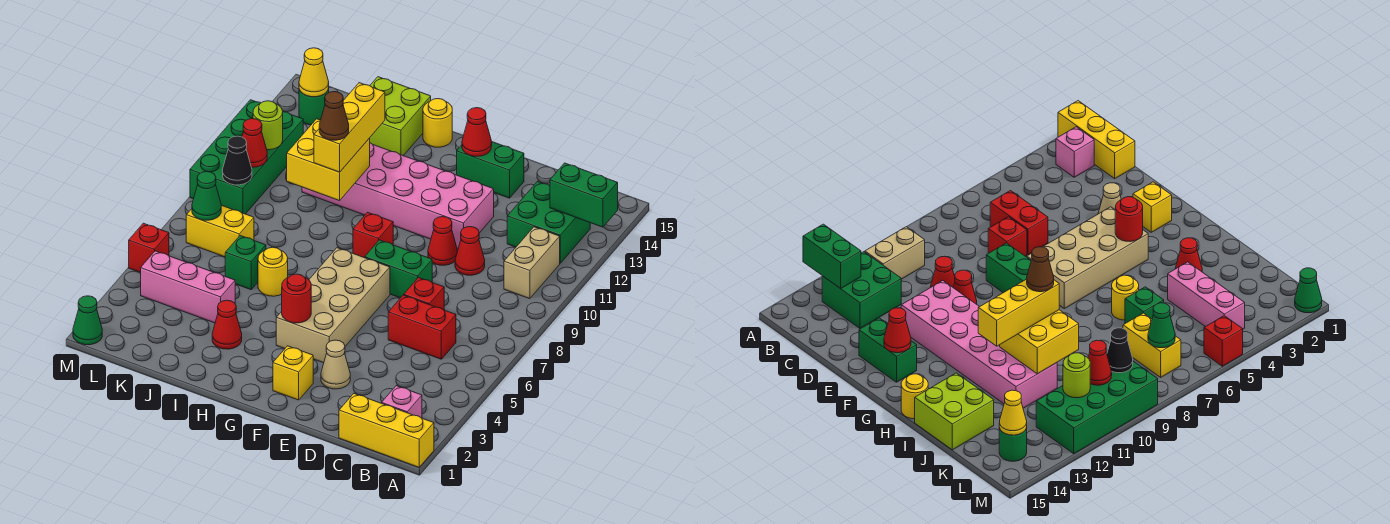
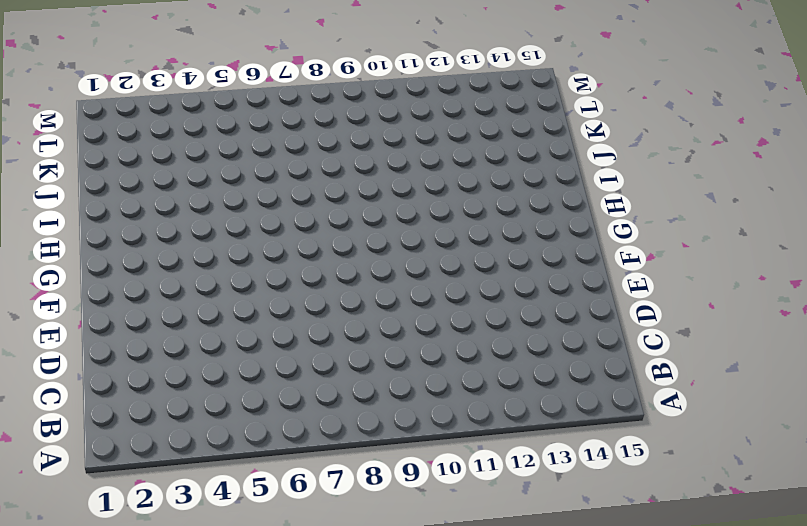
none -> yellow brick A1:C1 level 1
none -> pink brick B2 level 1
none -> tan brick B10:B11 level 1
none -> green brick B12:C13 level 1

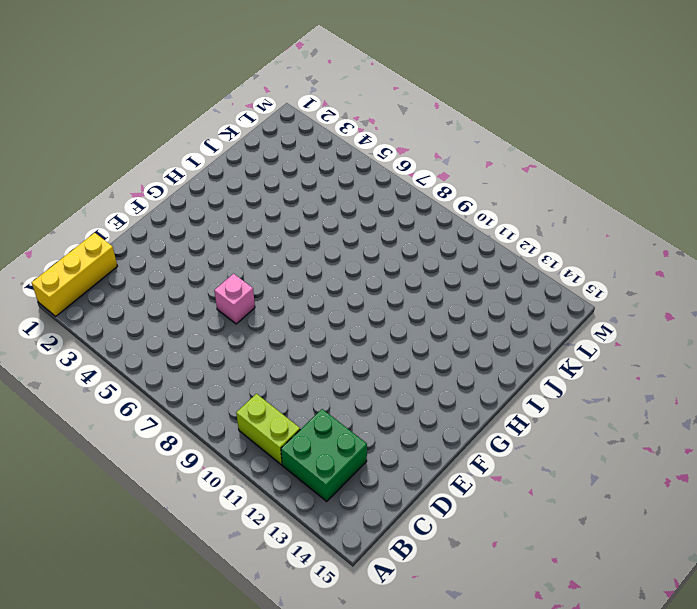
lime brick B10:B11 level 1 -> tan brick B10:B11 level 1
pink brick E6 level 1 -> pink brick B2 level 1
none -> red brick C6:D6 level 1
none -> red brick D7 level 1
none -> red cone D10 level 1
none -> tan cone E3 level 1

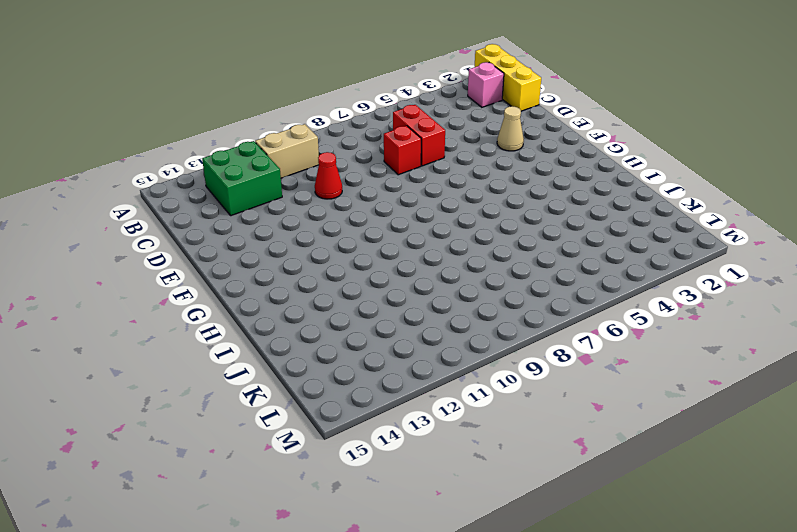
none -> green brick E8:F8 level 1
none -> red cone E10 level 1
none -> pink brick E11:J12 level 1
none -> green brick E14:F14 level 1

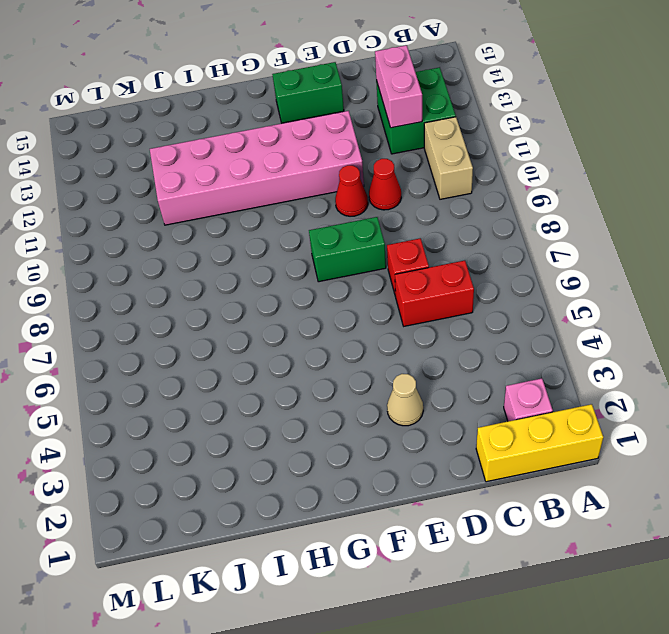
pink brick C12:C13 level 2 -> none
none -> yellow brick F2 level 1
none -> tan brick F4:G7 level 1
none -> red brick G9 level 1
none -> yellow round brick H15 level 1

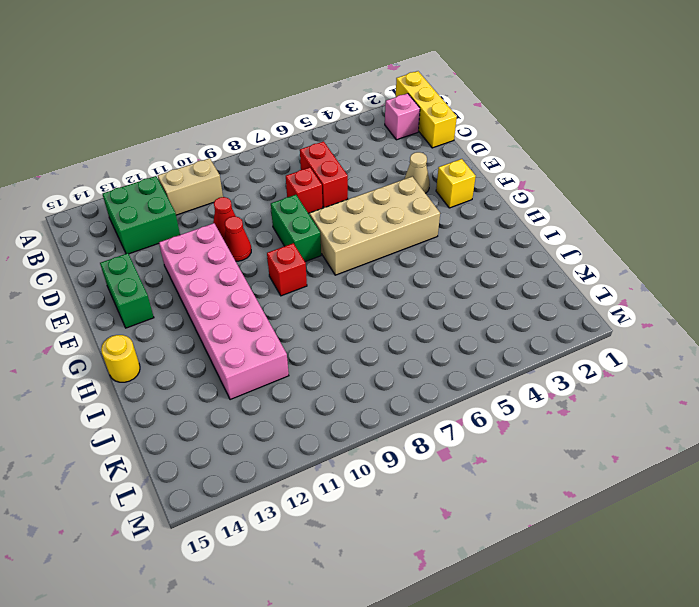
none -> red cone I3 level 1
none -> yellow round brick I6 level 1
none -> lime brick I14:J15 level 1
none -> pink brick J4:L4 level 1

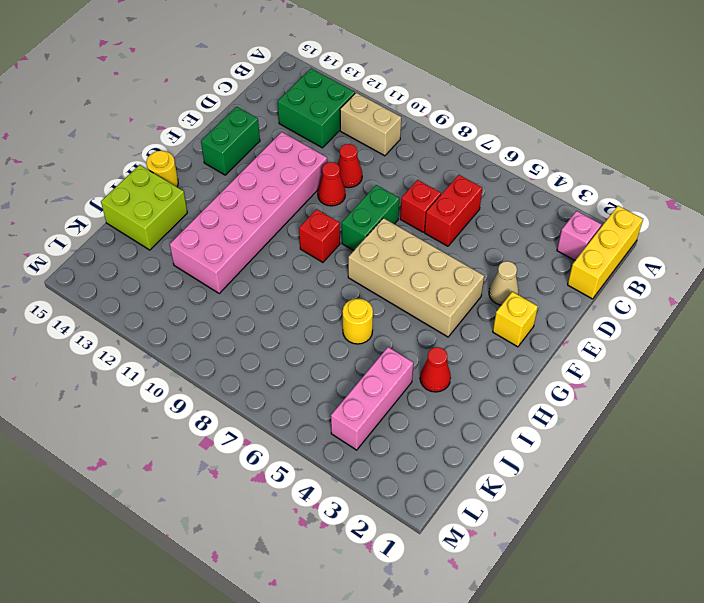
none -> green brick J6 level 1
none -> yellow brick K7:L7 level 1
none -> green brick L9:M12 level 1
none -> green round brick L14 level 1

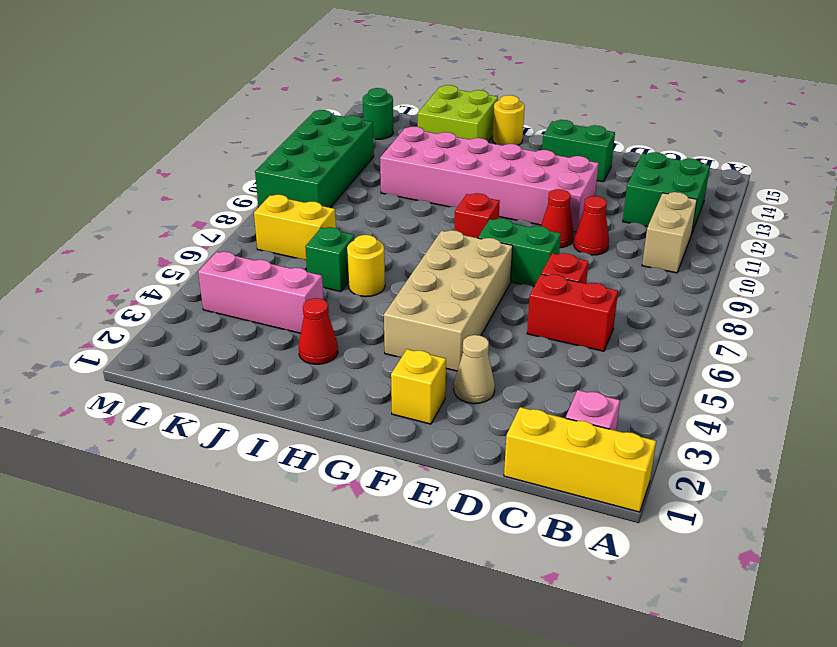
none -> green cone M1 level 1
none -> red brick M5 level 1
none -> green brick A13:B13 level 2
none -> red cone F14 level 2

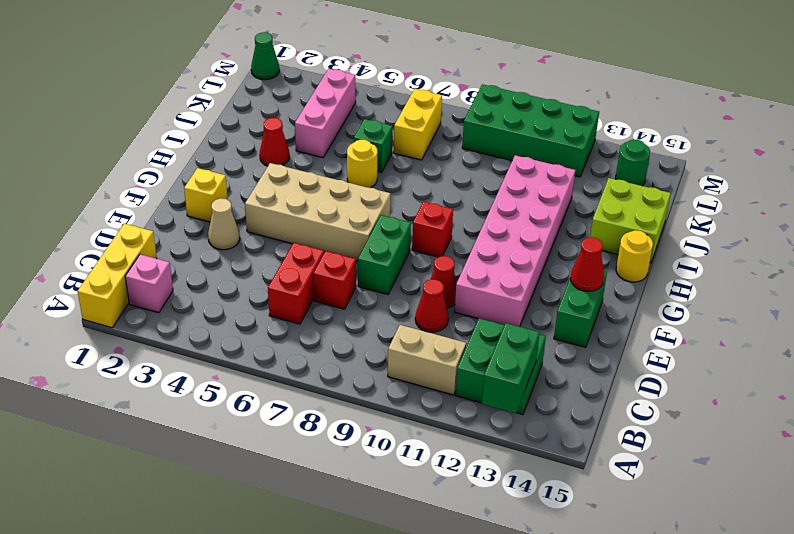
none -> red brick M5 level 1
none -> red round brick G4 level 2
none -> yellow brick I10:J11 level 2
none -> green cone L7 level 2

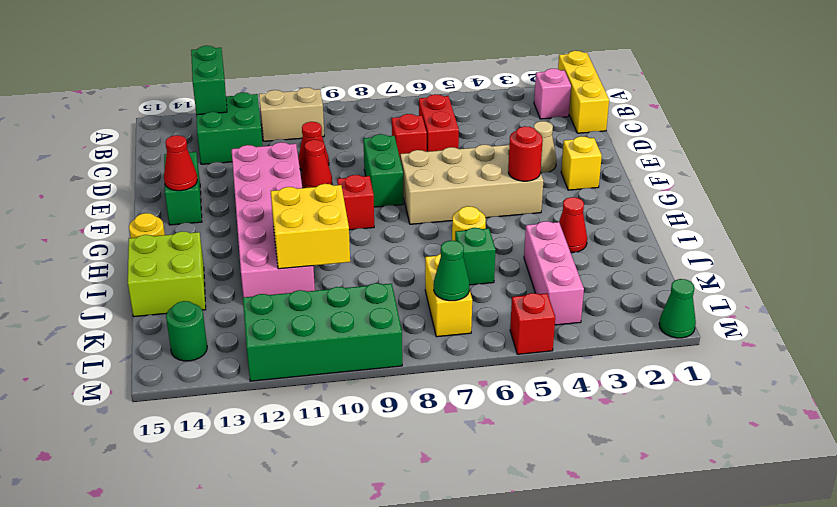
none -> black cone L9 level 2
none -> red cone L10 level 2
none -> lime round brick L11 level 2
none -> yellow cone L14 level 2

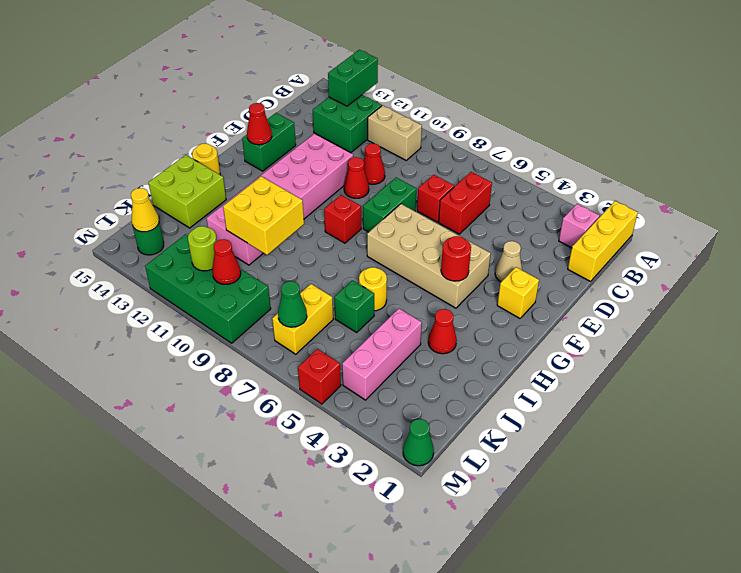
none -> black cone L9 level 2
none -> yellow brick I10:I12 level 3
none -> brown cone I10 level 4

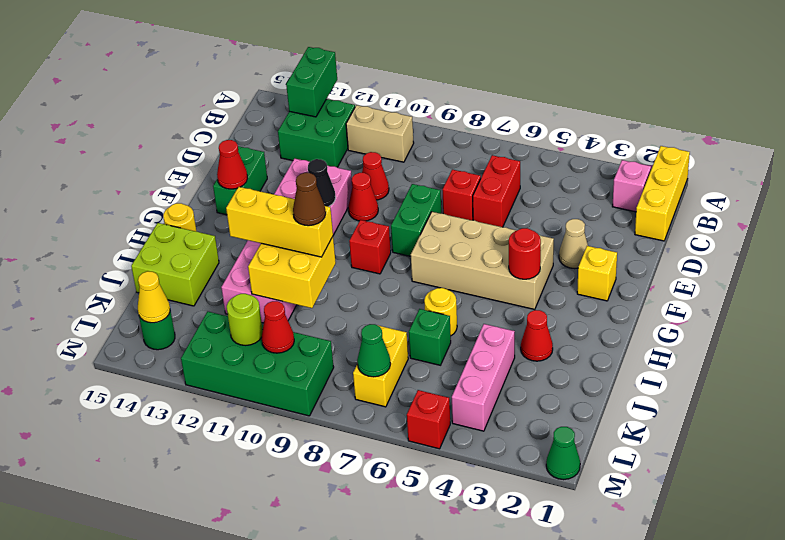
black cone F11 level 2 -> black cone L9 level 2

